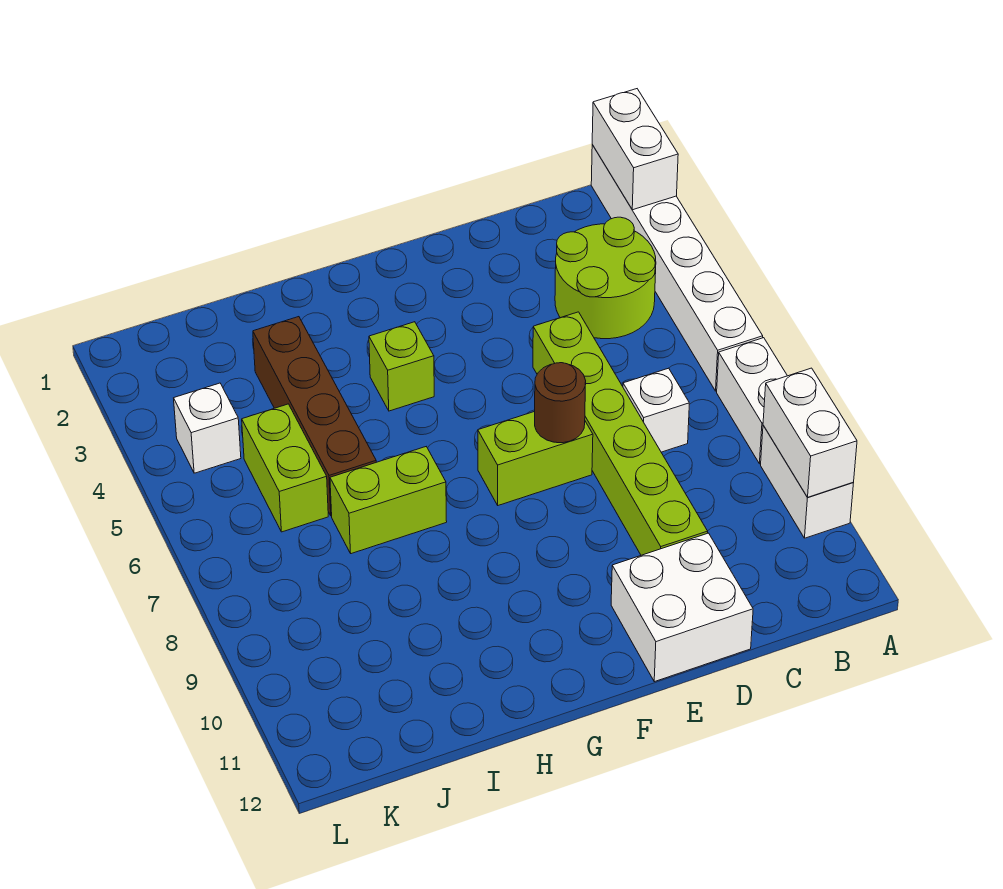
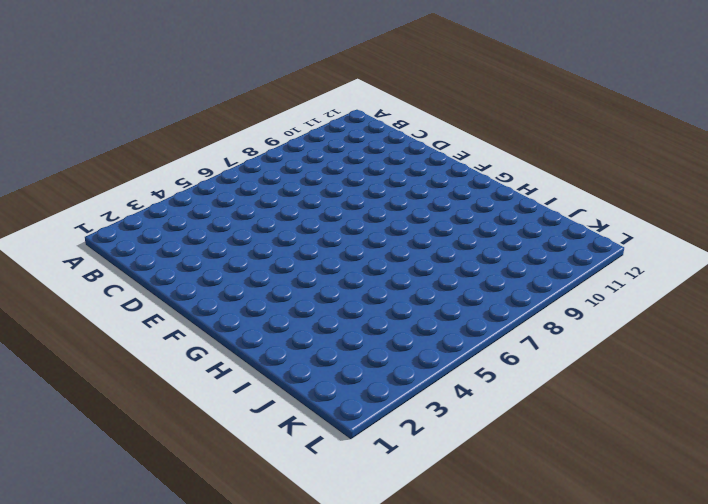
none -> white brick A1:A6 level 1
none -> white brick A7:A8 level 1
none -> white brick A9:A10 level 1

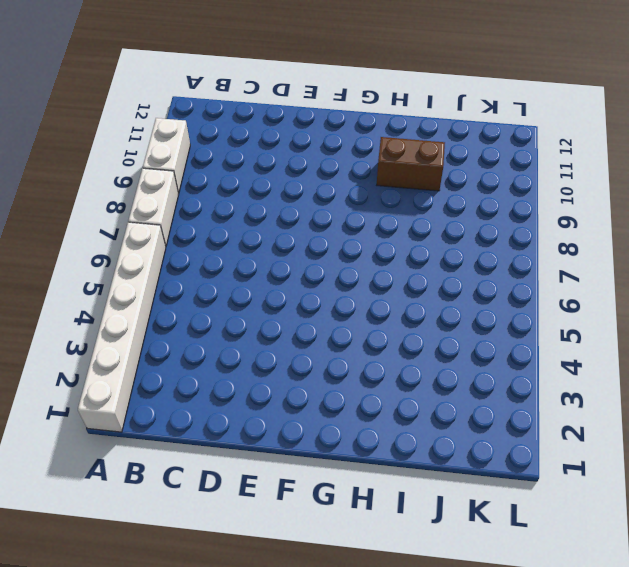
brown brick H10:I10 level 1 -> none
none -> lime round brick B3:C4 level 1
none -> white brick C7 level 1
none -> lime brick D5:D10 level 1

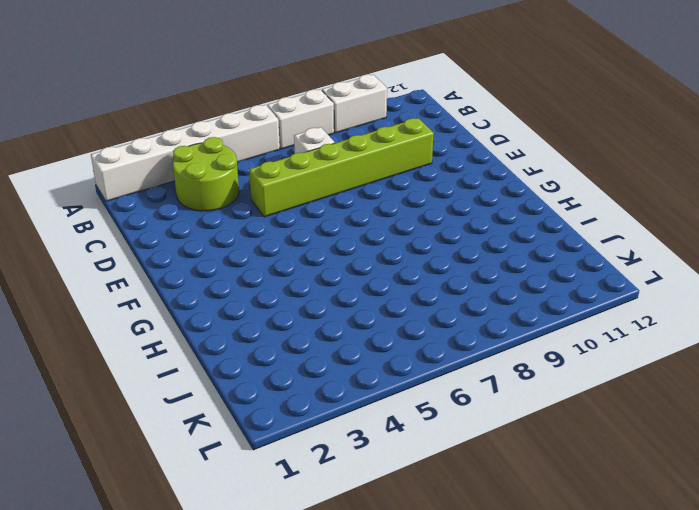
none -> white brick D11:E12 level 1
none -> lime brick E7:F7 level 1
none -> lime brick G4 level 1

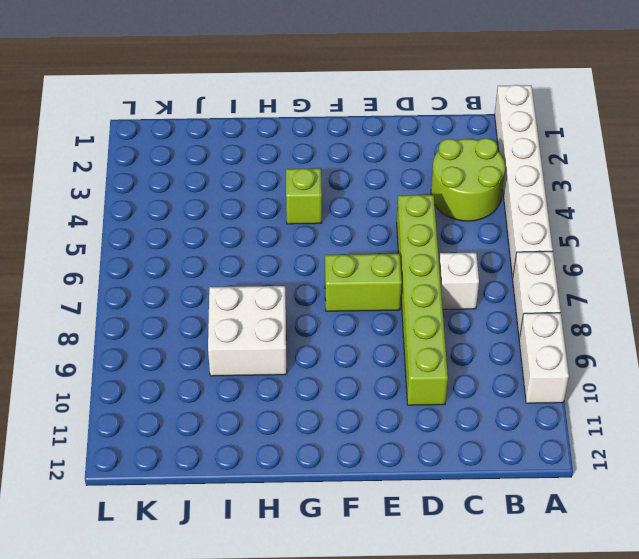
white brick H8:I9 level 1 -> white brick D11:E12 level 1
none -> lime brick H7:I7 level 1
none -> brown brick I3:I6 level 1
none -> lime brick J5:J6 level 1

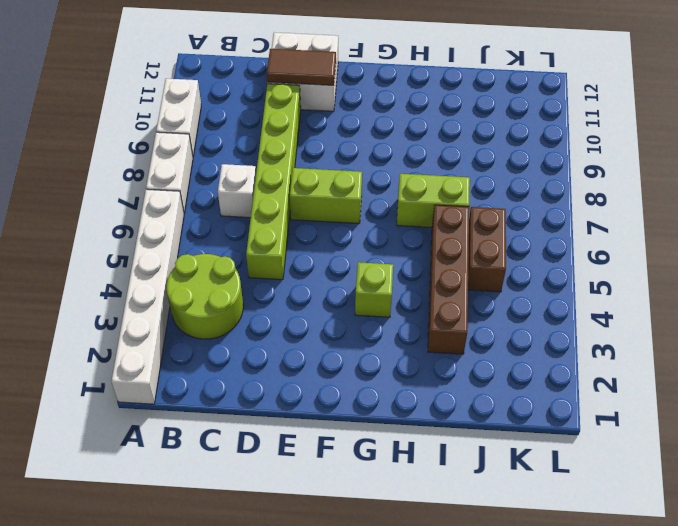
brown tile D11:E11 level 2 -> none
brown brick J5:J6 level 1 -> lime brick J5:J6 level 1
none -> white brick K4 level 1
none -> white brick A1:A2 level 2
none -> white brick A9:A10 level 2

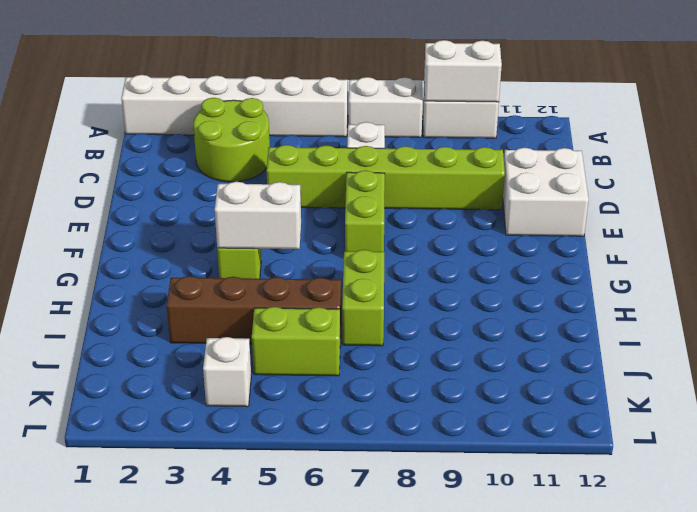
white brick G4:G5 level 2 -> white brick A1:A2 level 2
none -> brown round brick E7 level 2

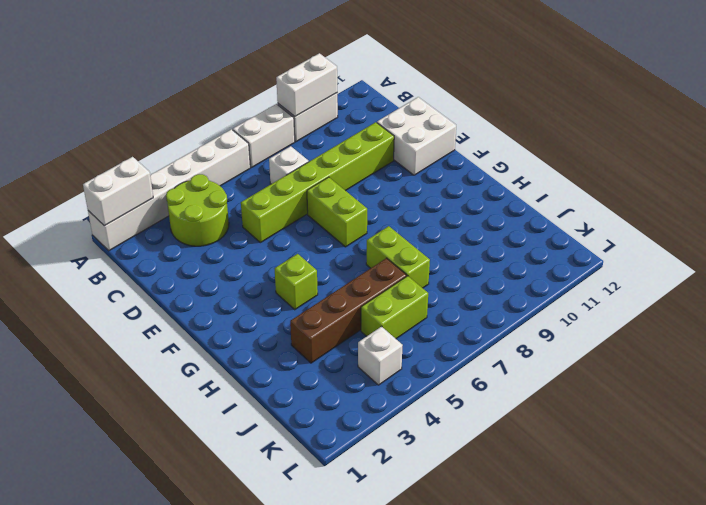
none -> brown round brick E7 level 2

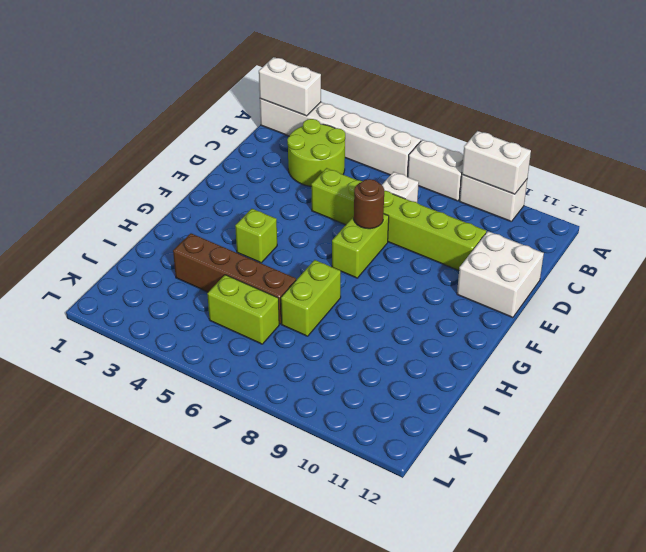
none -> white brick K4 level 1

